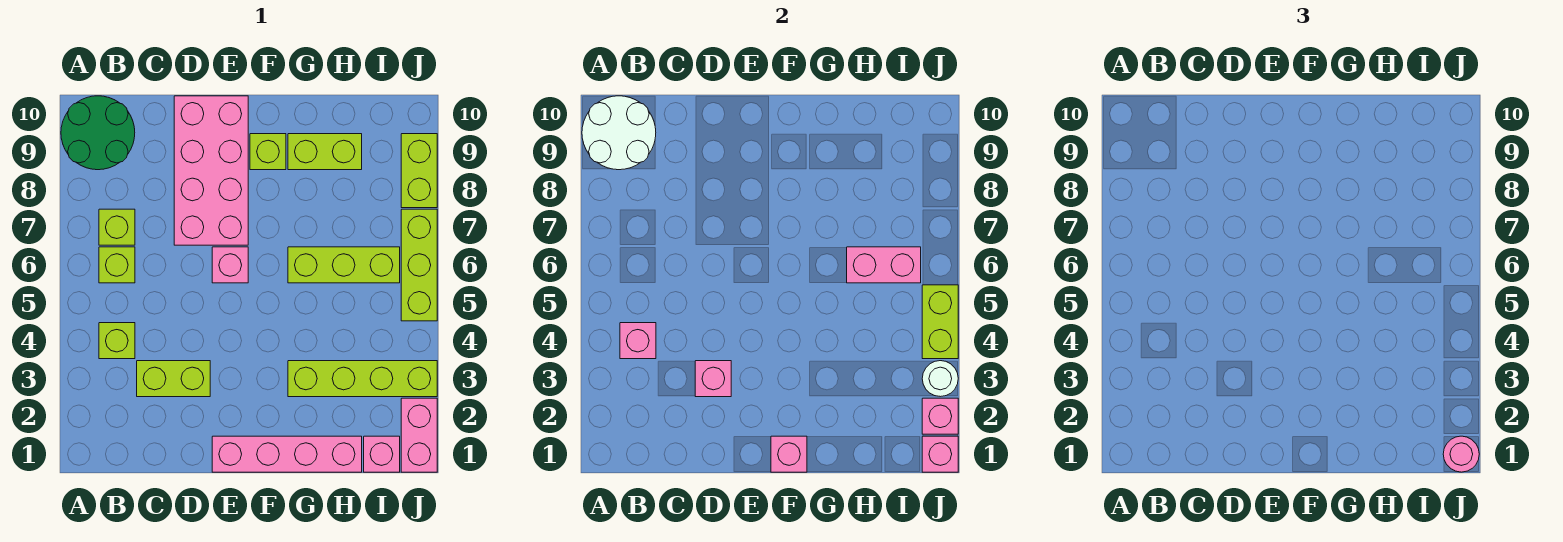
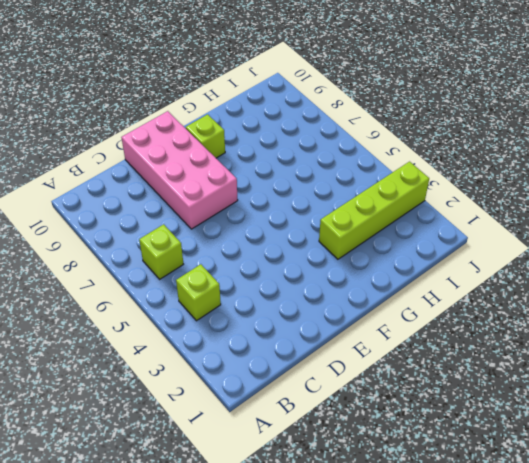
none -> green round brick A9:B10 level 1
none -> lime brick B7 level 1
none -> lime brick C3:D3 level 1

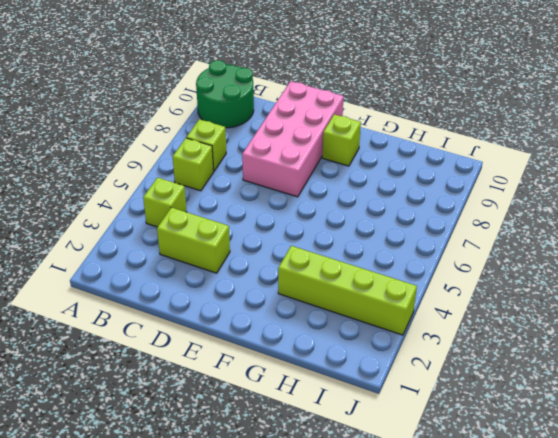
none -> pink brick E1:H1 level 1
none -> pink brick E6 level 1
none -> lime brick G6:I6 level 1

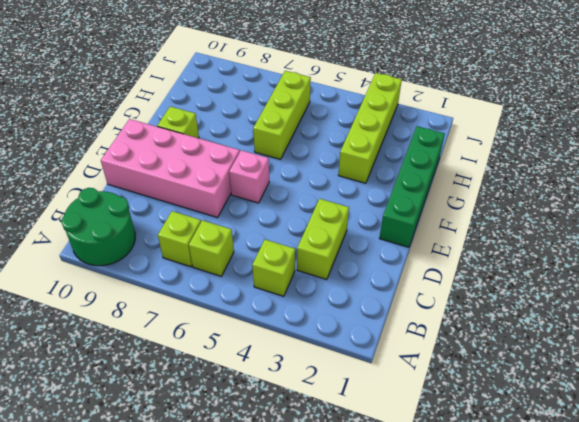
green brick E1:H1 level 1 -> pink brick E1:H1 level 1
none -> lime brick G9:H9 level 1
none -> pink brick I1 level 1
none -> pink brick J1:J2 level 1

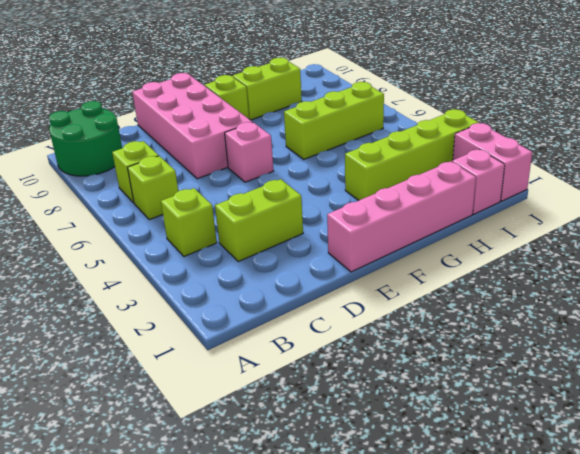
none -> lime brick J5:J7 level 1
none -> lime brick J8:J9 level 1
none -> white round brick A9:B10 level 2

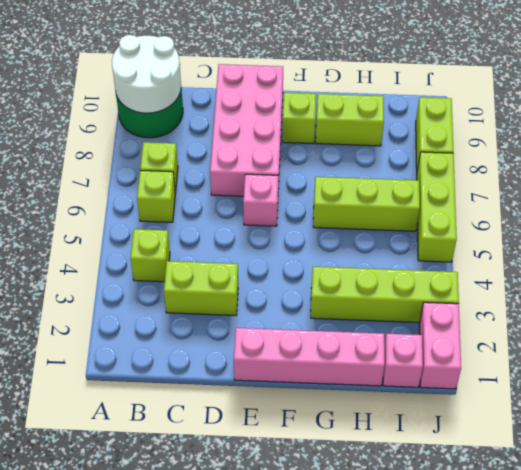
none -> pink brick B4 level 2
none -> pink brick D3 level 2
none -> pink brick F1 level 2

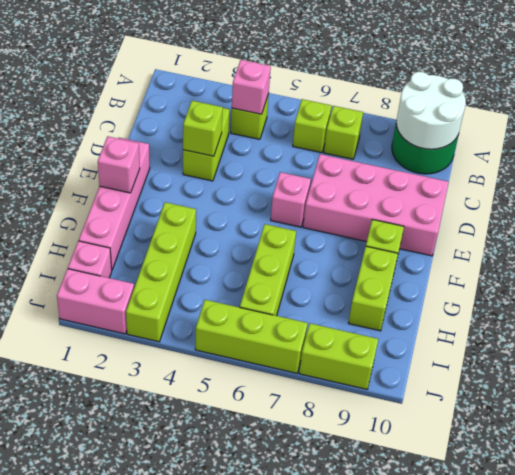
lime brick D3 level 2 -> pink brick D3 level 2
none -> pink brick H6:I6 level 2
none -> pink brick J1 level 2
none -> pink brick J2 level 2

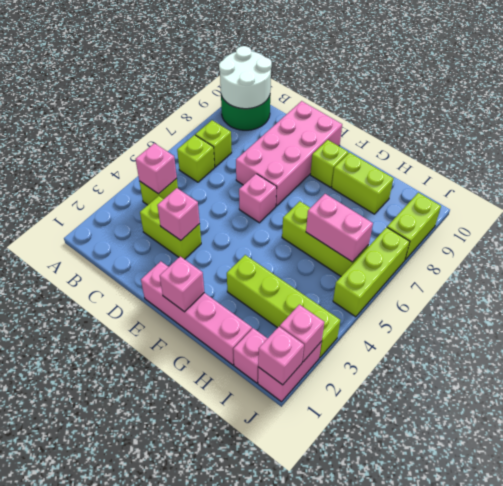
none -> white round brick J3 level 2
none -> lime brick J4:J5 level 2
none -> pink round brick J1 level 3

